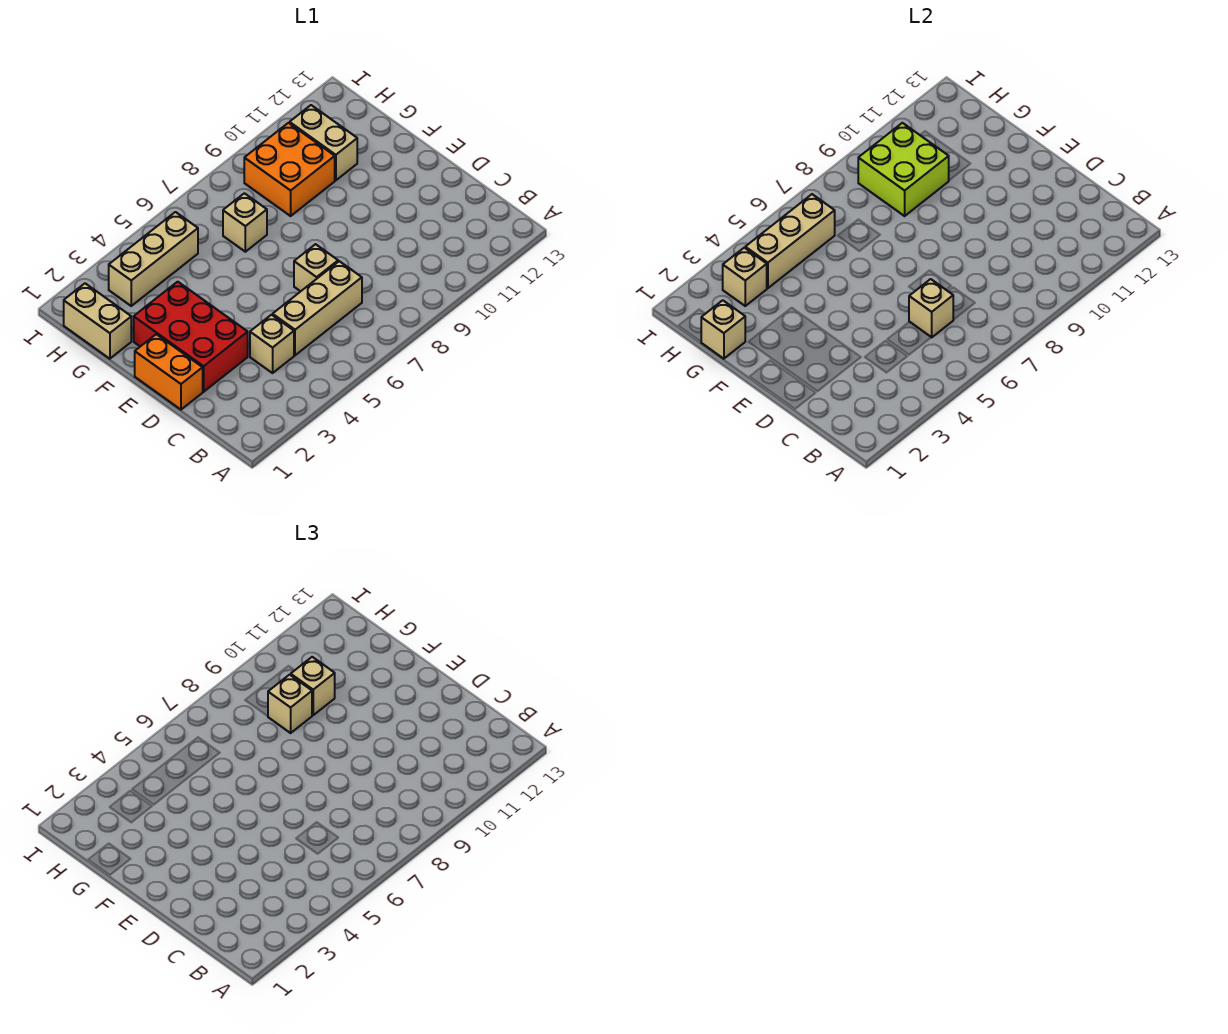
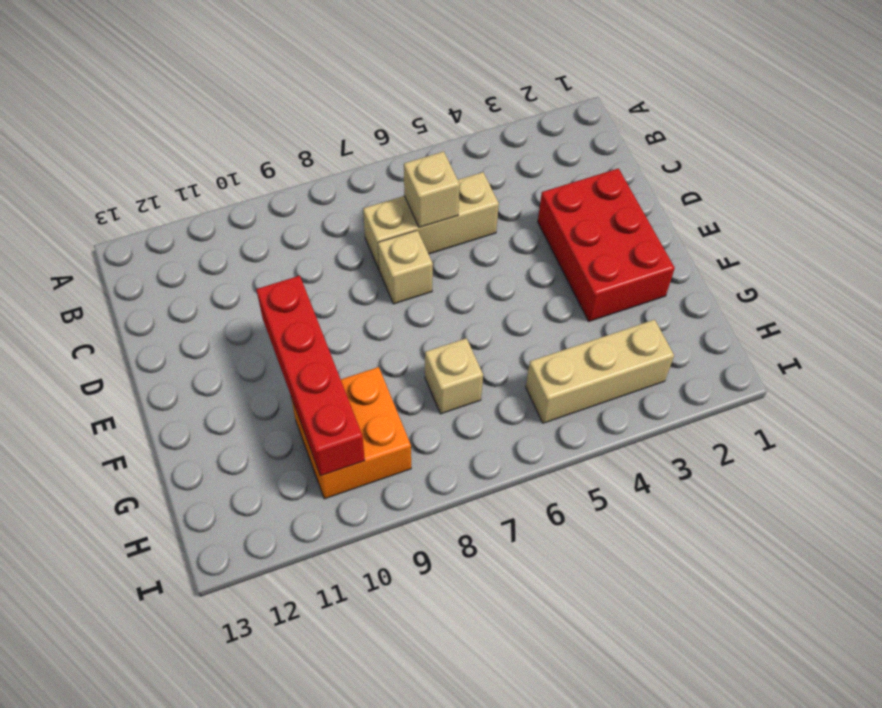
red brick E10:H10 level 2 -> lime brick G9:H10 level 2
none -> tan brick C4 level 1
none -> orange brick D1:E1 level 1
none -> tan brick G1:H1 level 1

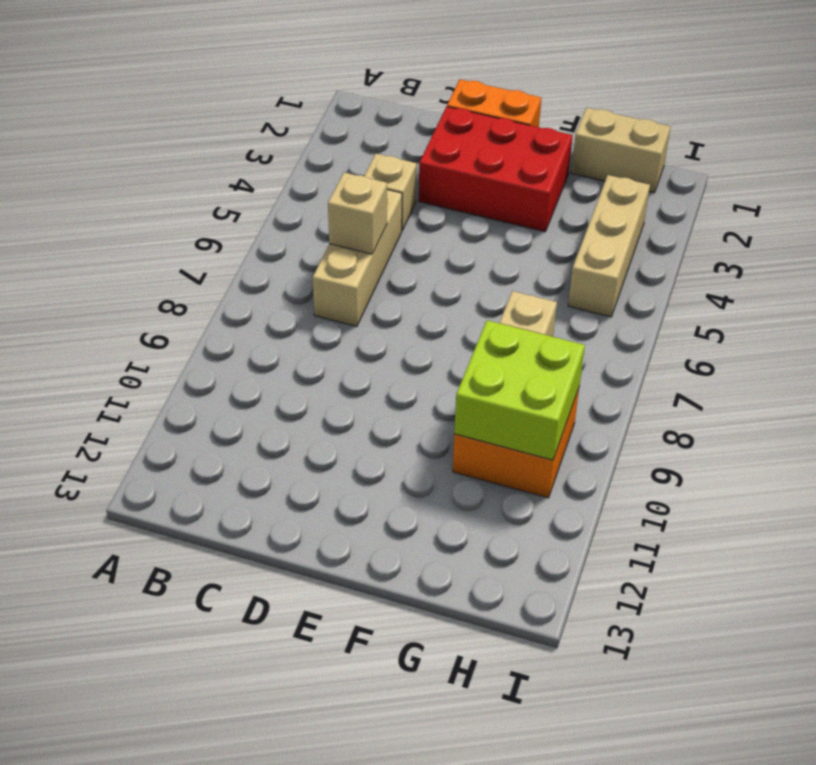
none -> tan brick D7 level 1
none -> tan brick G11:H11 level 1
none -> tan brick G1 level 2

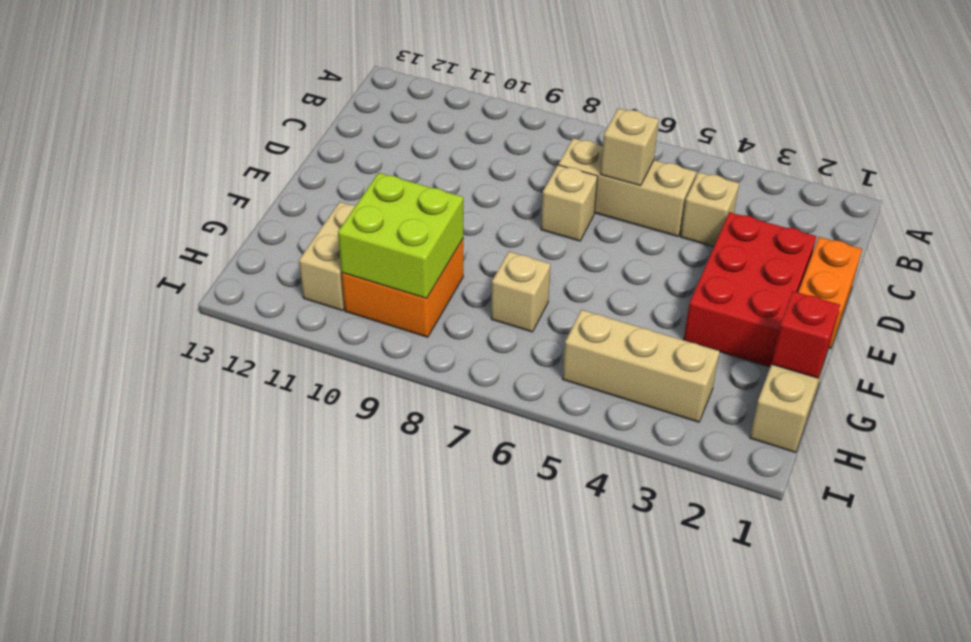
red brick G1 level 2 -> tan brick G1 level 2
none -> tan brick H3 level 2
none -> tan brick H4:H6 level 2
none -> tan brick G9 level 3

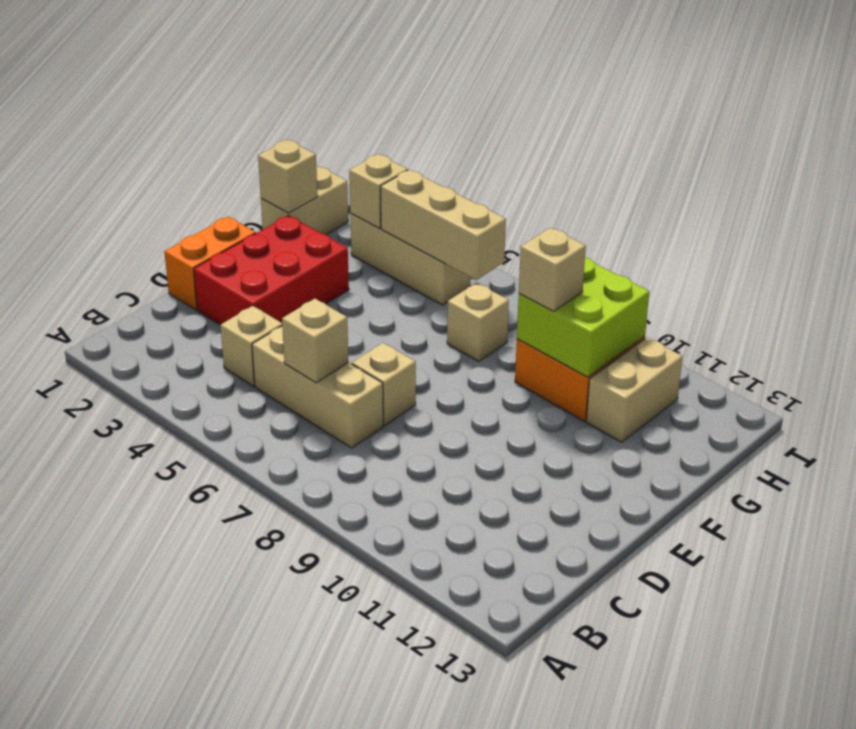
none -> tan brick G10 level 3

